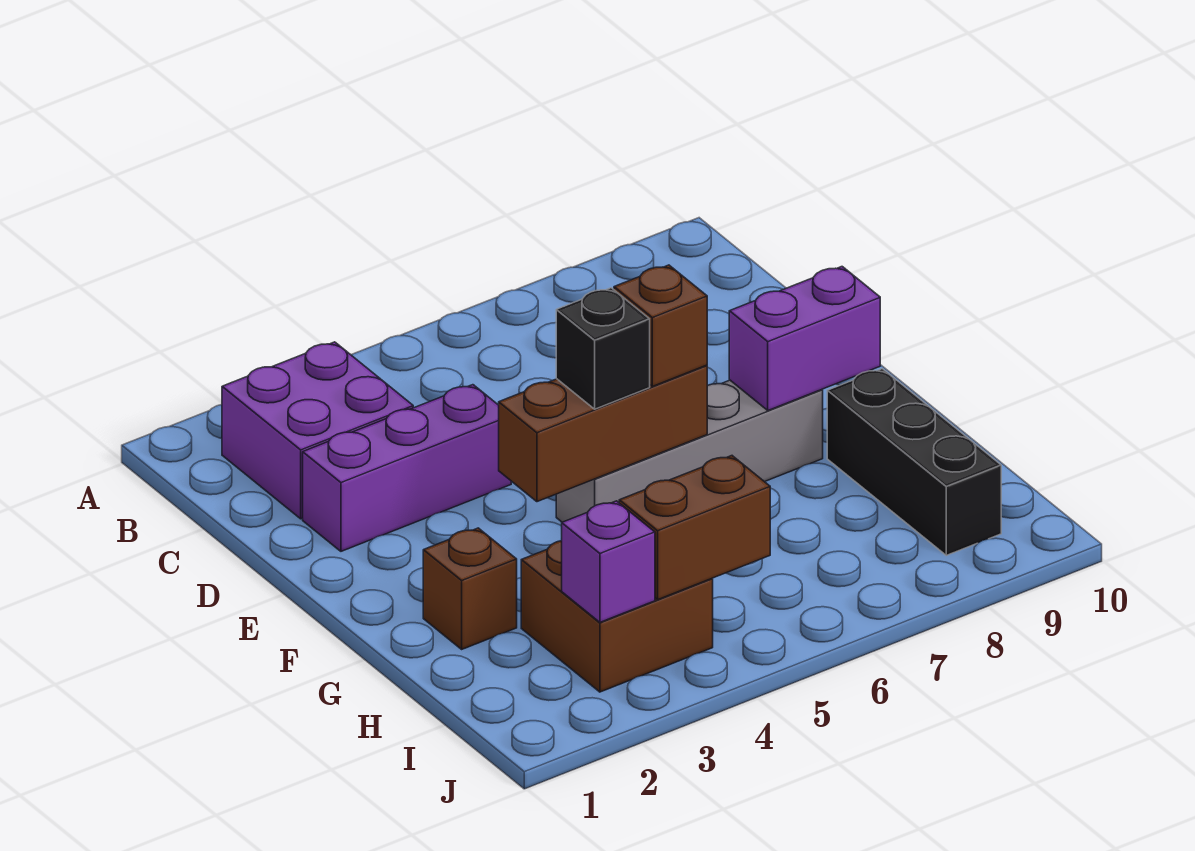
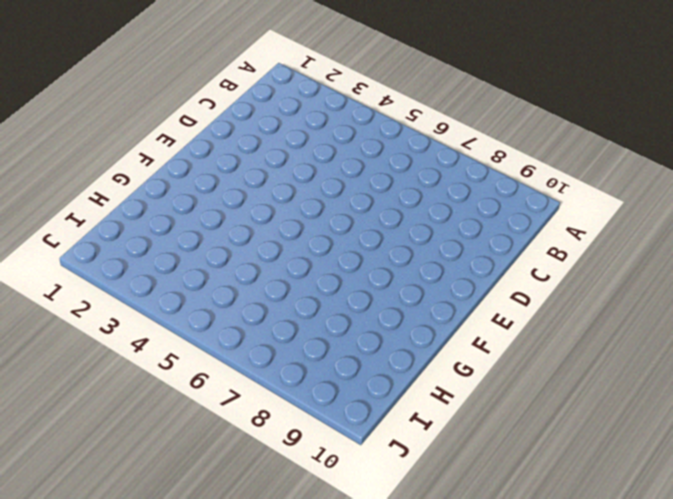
none -> purple brick B2:C3 level 1
none -> purple brick D2:D4 level 1
none -> grey brick F5:F8 level 1

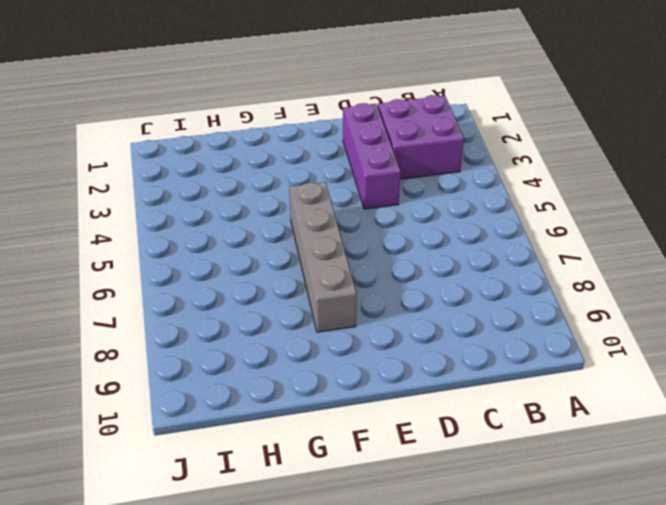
none -> brown brick G2 level 1
none -> black brick G9:I9 level 1
none -> brown brick H3:I4 level 1

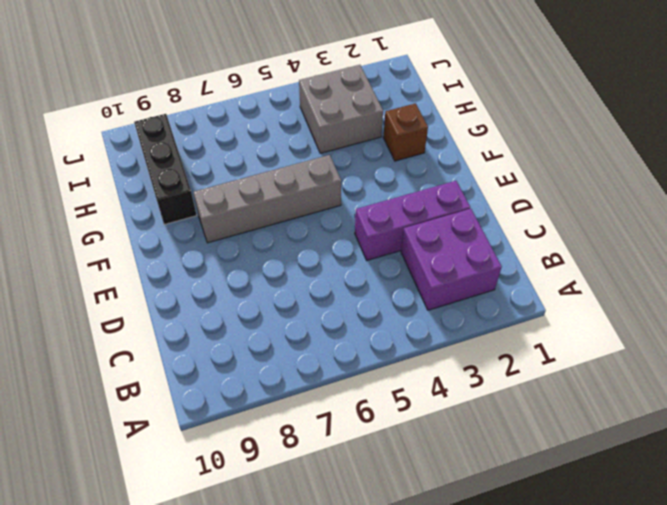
grey brick H3:I4 level 1 -> brown brick H3:I4 level 1
none -> brown brick F4:F6 level 2
none -> purple brick F8:F9 level 2
none -> purple brick I3 level 2

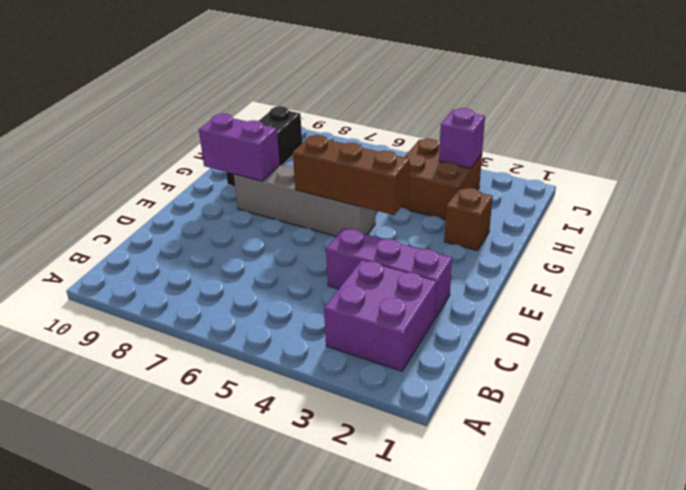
none -> brown brick I4:I5 level 2
none -> black brick F5 level 3
none -> brown brick F6 level 3

